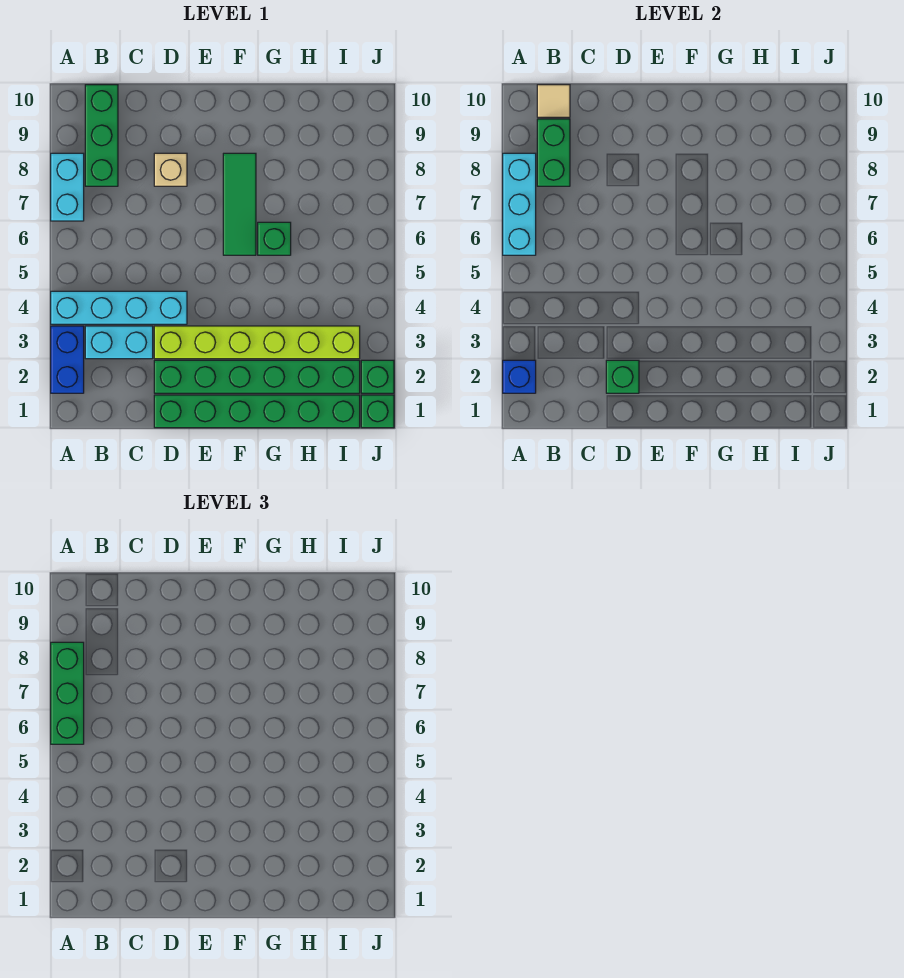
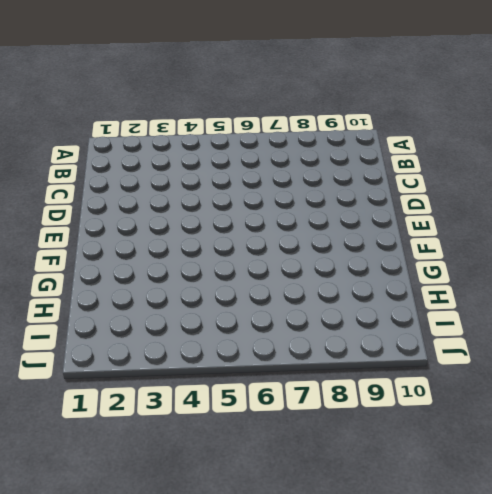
none -> blue brick A2:A3 level 1
none -> cyan brick A4:D4 level 1
none -> cyan brick A7:A8 level 1

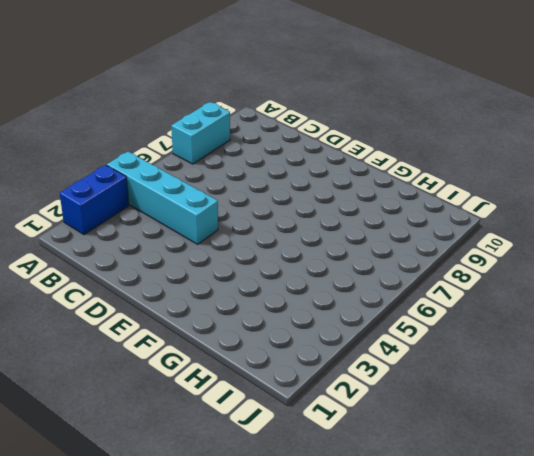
none -> cyan brick B3:C3 level 1
none -> green brick B8:B10 level 1
none -> green brick D1:I1 level 1

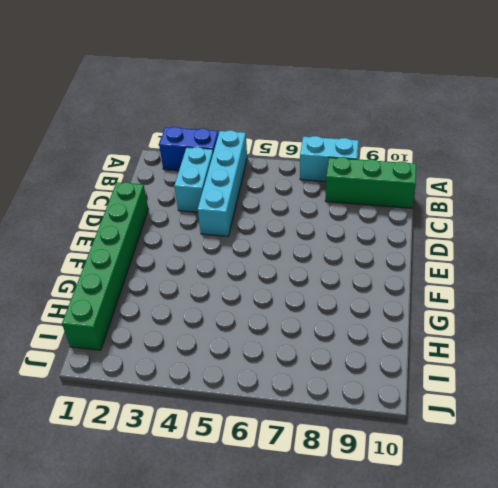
none -> green brick D2:I2 level 1
none -> lime brick D3:I3 level 1
none -> tan brick D8 level 1

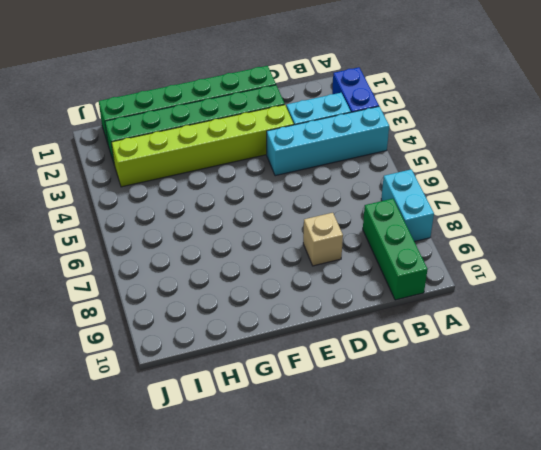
none -> green tile F6:F8 level 1
none -> green brick G6 level 1
none -> green brick J1 level 1

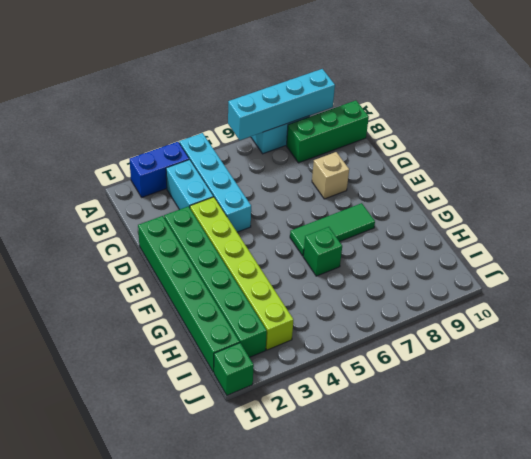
cyan brick A6:A9 level 2 -> cyan brick A6:A8 level 2
none -> green brick J2 level 1
none -> blue brick A2 level 2
none -> green brick B8:B9 level 2

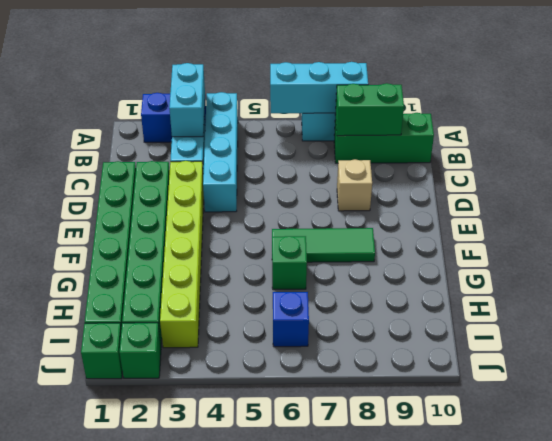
cyan brick A3:B3 level 2 -> none
blue brick I6 level 1 -> blue brick A2 level 2
none -> tan tile B10 level 2
none -> green brick D2 level 2
none -> green brick A6:A8 level 3

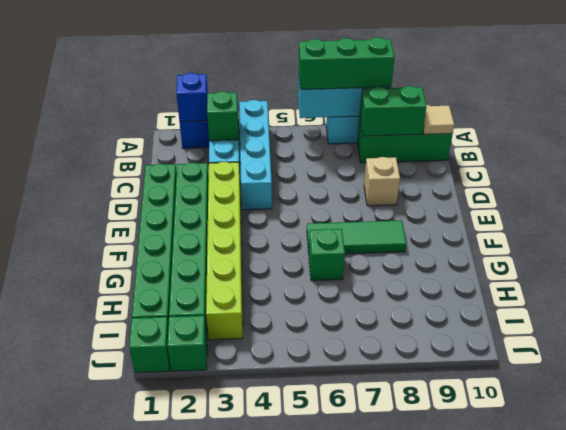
green brick B3 level 2 -> green brick D2 level 2

